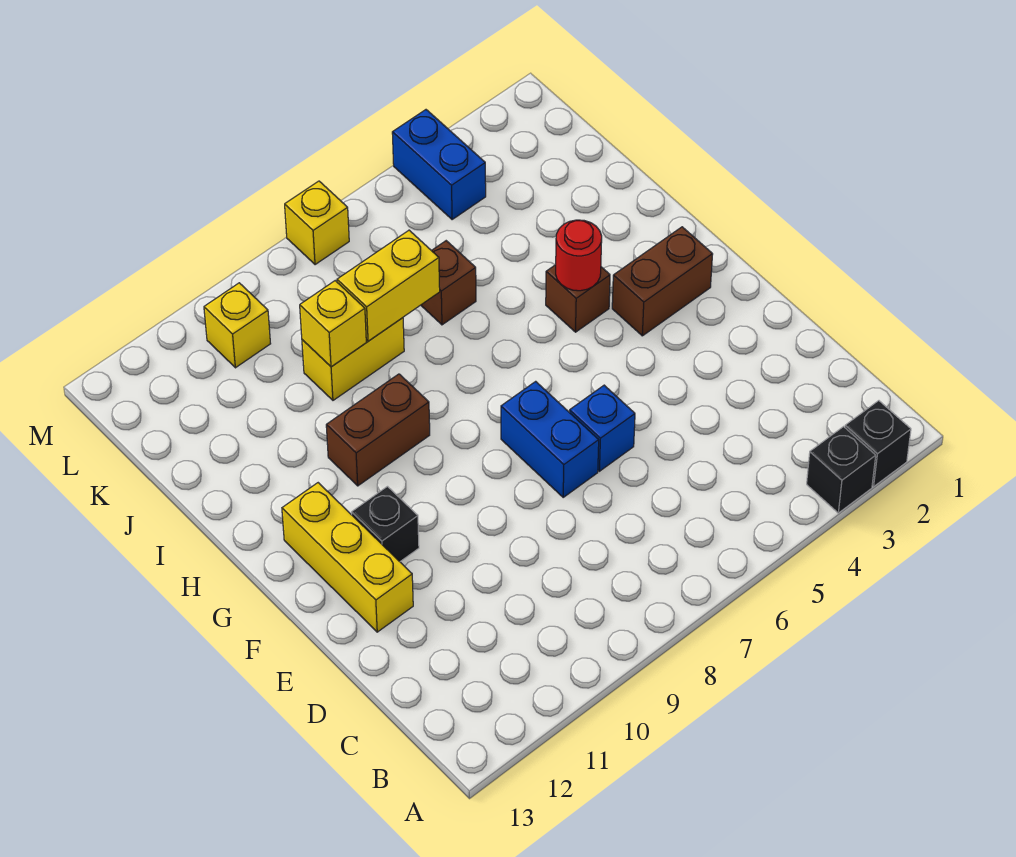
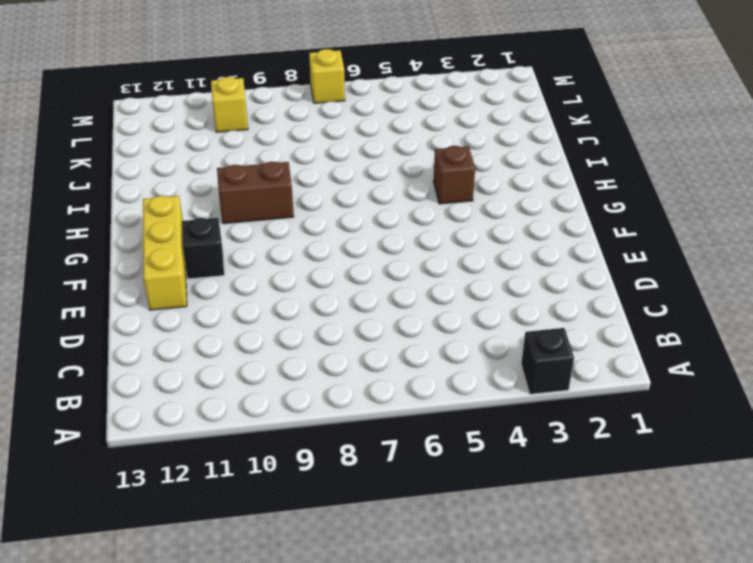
none -> black brick A2 level 1
none -> blue brick E6 level 1
none -> blue brick E7:F7 level 1

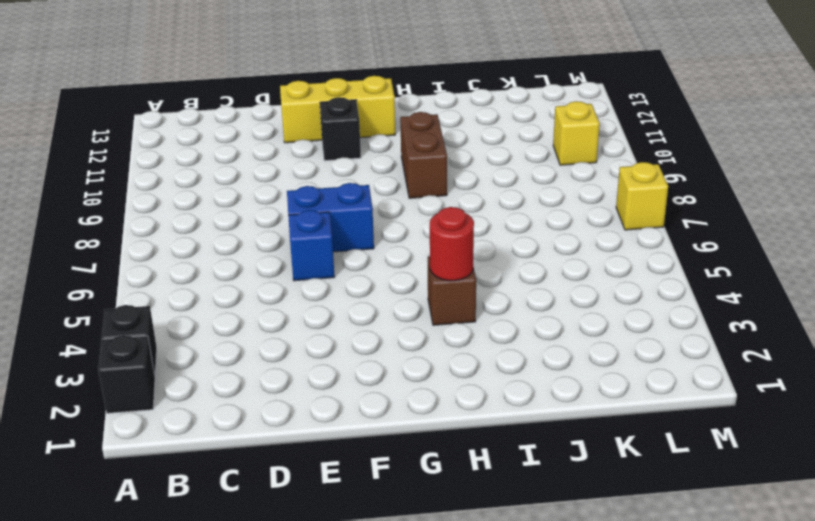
none -> brown brick G2:G3 level 1
none -> brown brick J6 level 1
none -> yellow brick J8:J9 level 1

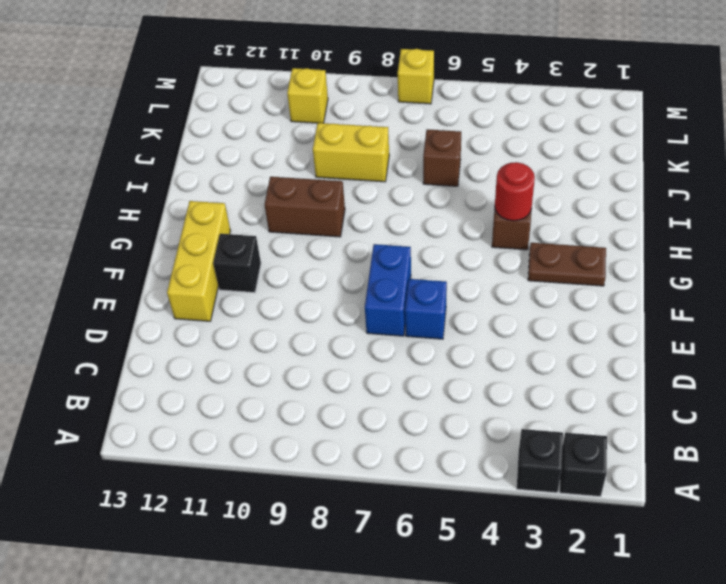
brown plate G2:G3 level 1 -> brown brick G2:G3 level 1
none -> blue brick L4:M4 level 1
none -> yellow brick J7:J8 level 2
none -> yellow brick J9 level 2

